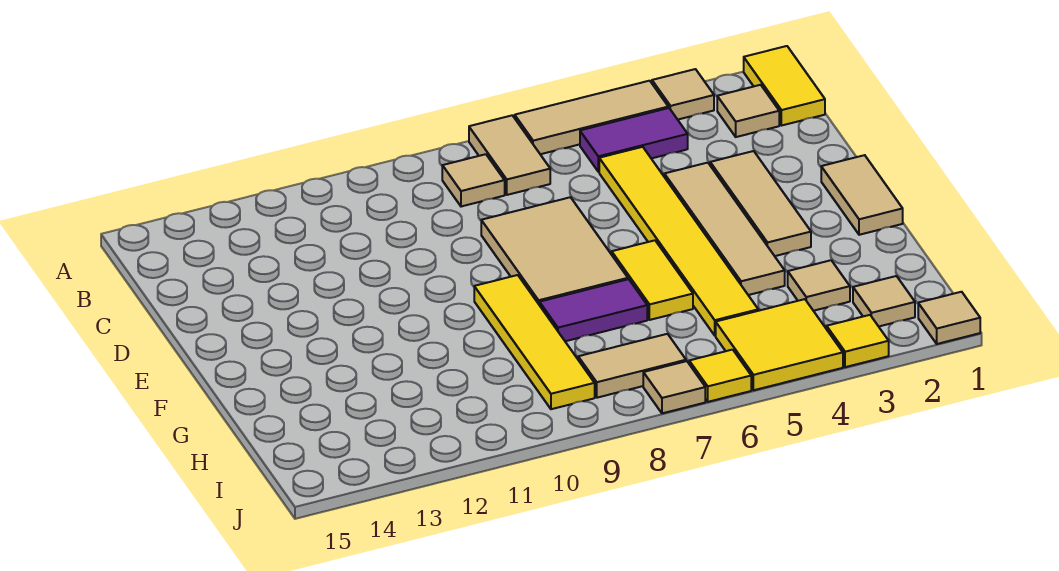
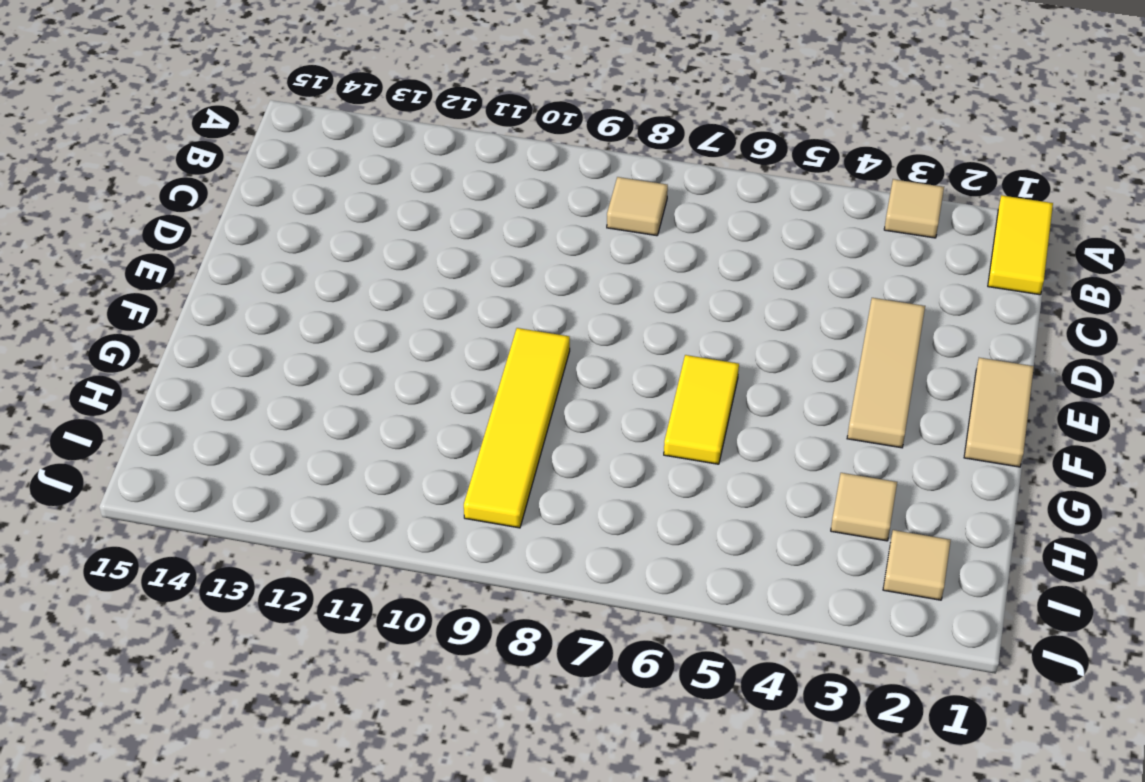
none -> tan tile A4:A6 level 1
none -> tan tile A7:B7 level 1
none -> tan tile B2 level 1

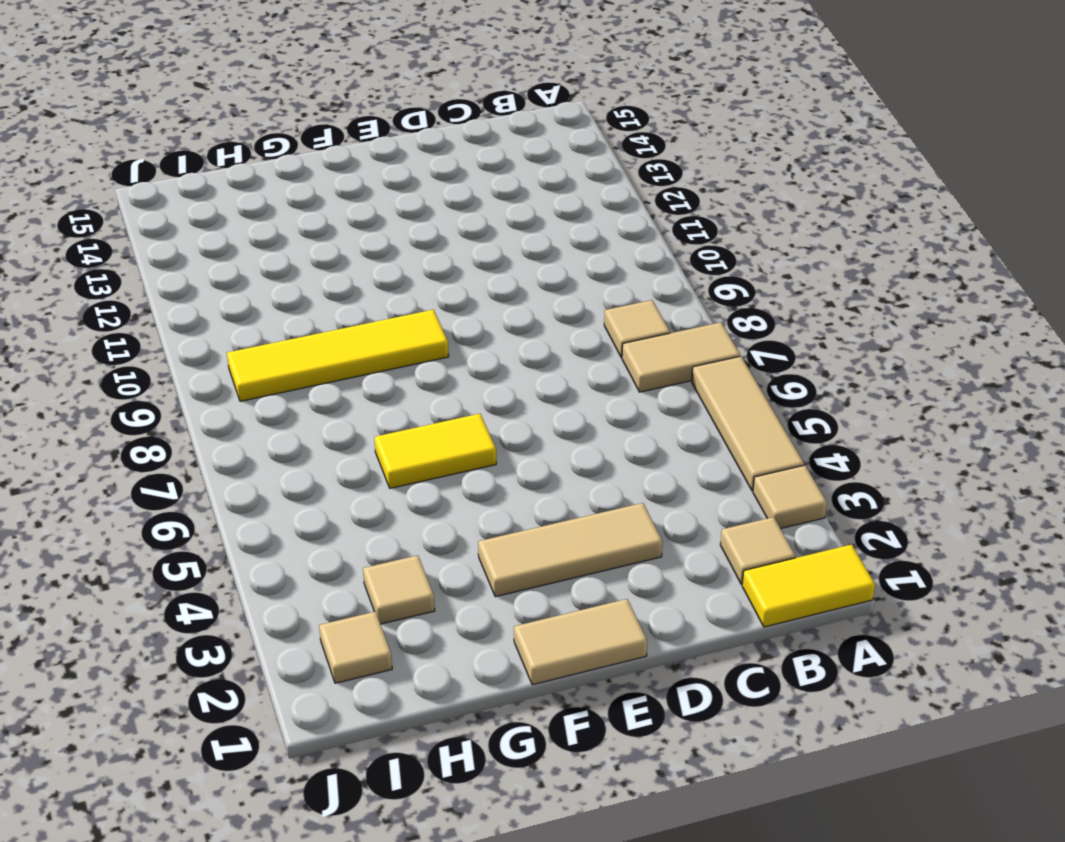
none -> purple tile B4:B5 level 1
none -> yellow tile C5:H5 level 1
none -> tan tile D4:G4 level 1

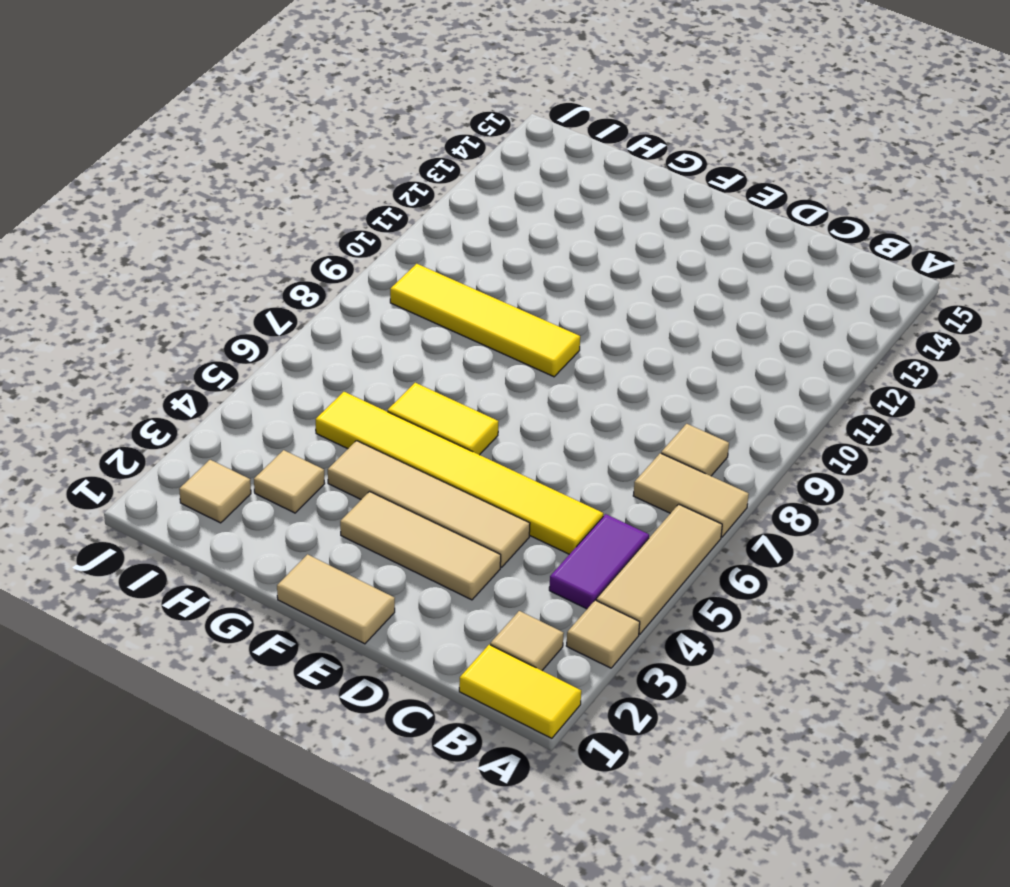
none -> tan tile D7:F8 level 1
none -> purple tile G7:G8 level 1
none -> yellow tile I4:J5 level 1

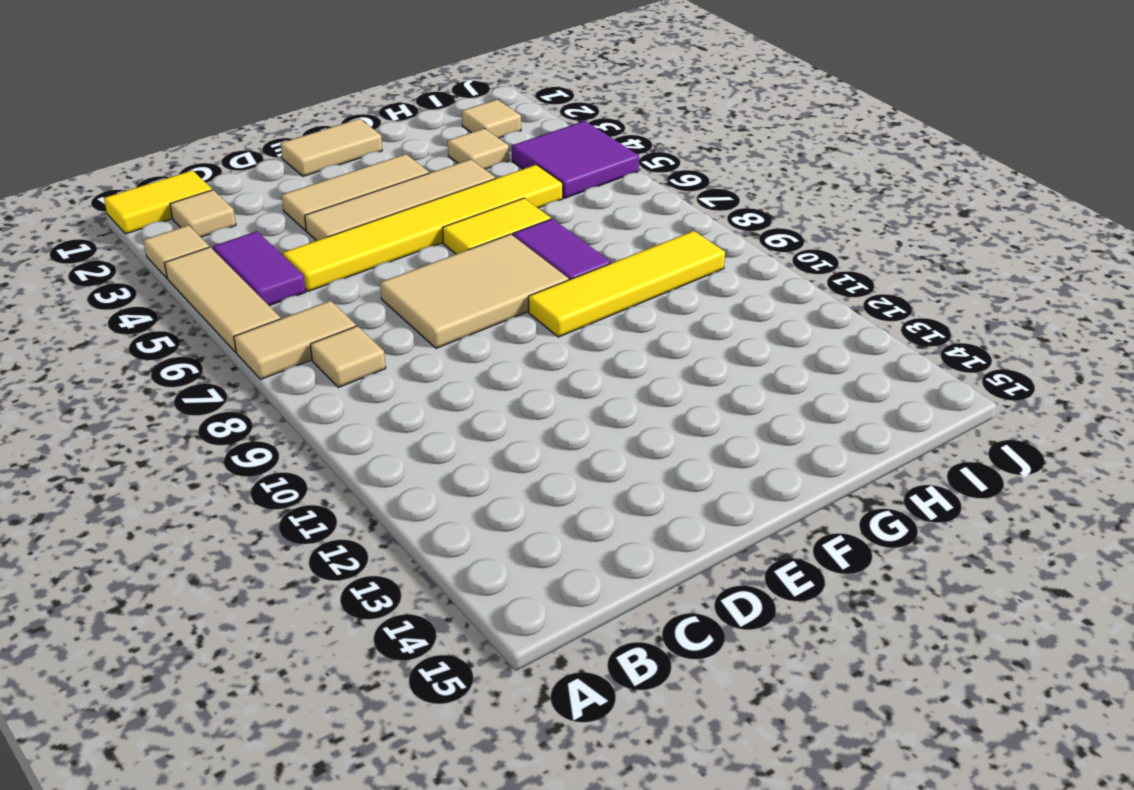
purple tile I4:J5 level 1 -> yellow tile I4:J5 level 1
none -> tan tile I7:I8 level 1
none -> tan tile J1 level 1
none -> yellow tile J3 level 1

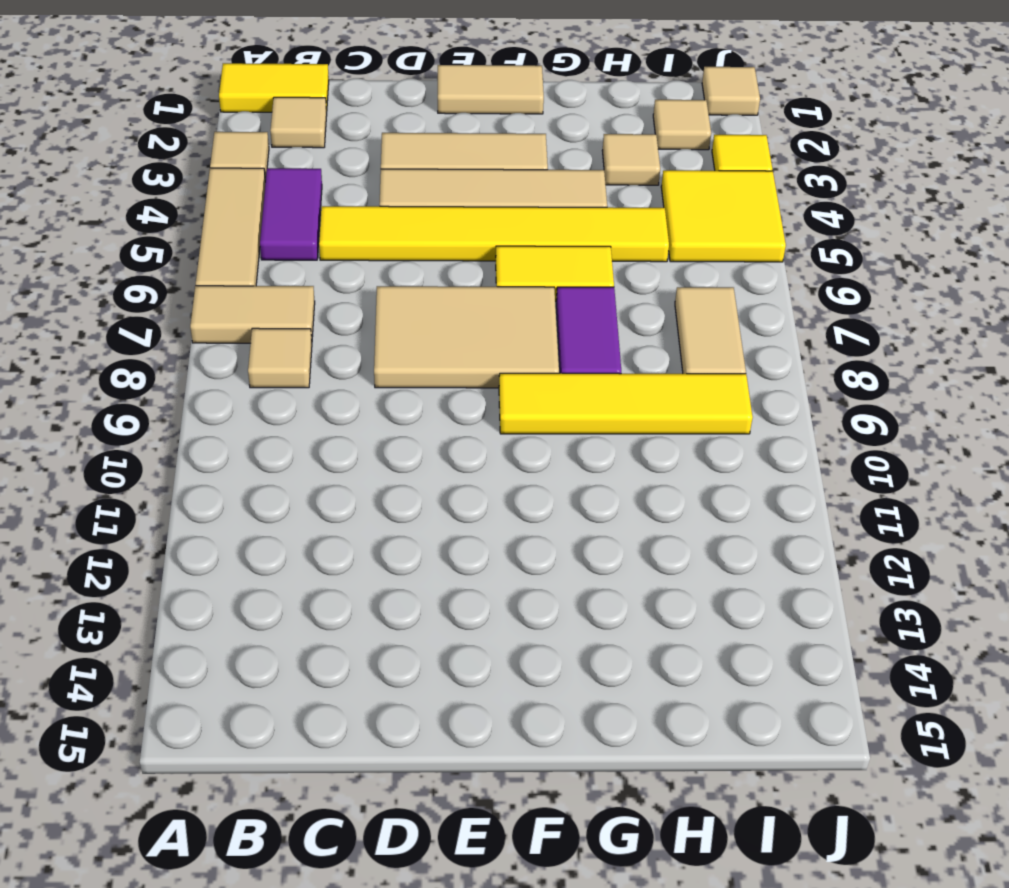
none -> yellow tile J6 level 1
none -> tan tile J7 level 1

